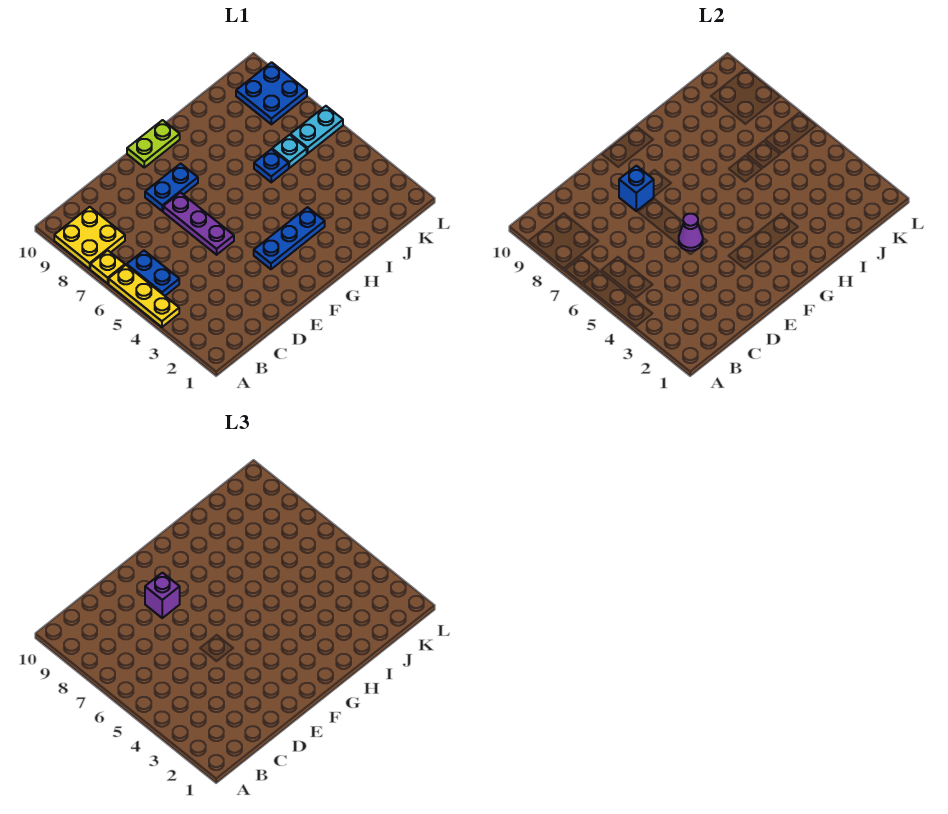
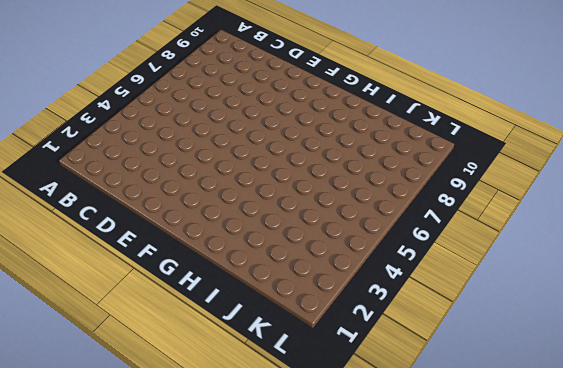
none -> yellow plate A4:A6 level 1
none -> yellow plate A7 level 1
none -> yellow plate A8:B9 level 1

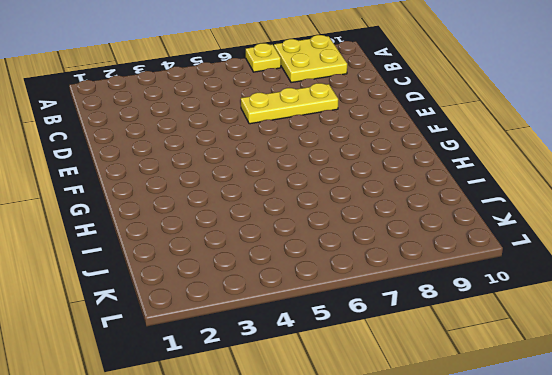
yellow plate D6:D8 level 1 -> yellow plate A4:A6 level 1
none -> blue plate B5:B6 level 1
none -> purple plate E5:E7 level 1
none -> blue plate E8:F8 level 1

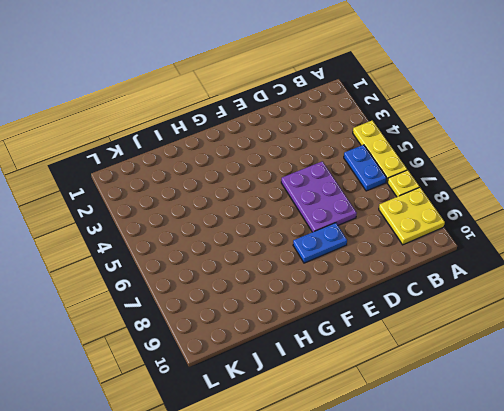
purple plate D5:E7 level 1 -> purple plate E5:E7 level 1
none -> blue plate F3:H3 level 1
none -> lime plate F10:G10 level 1
none -> blue plate I6 level 1

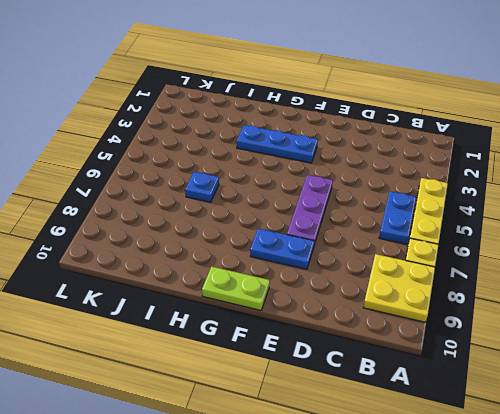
none -> cyan plate J6 level 1
none -> cyan plate K6:L6 level 1
none -> blue plate K8:L9 level 1

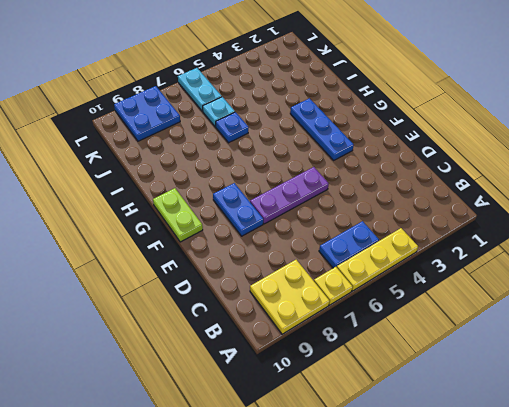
none -> purple cone E5 level 2
none -> blue brick E8 level 2
none -> purple brick E8 level 3

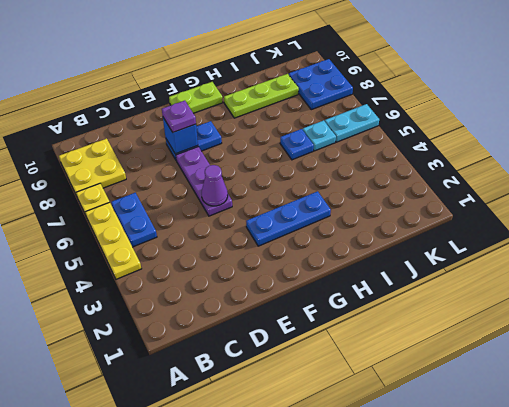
purple plate E8 level 3 -> purple brick E8 level 3
lime plate H9:J9 level 1 -> none

